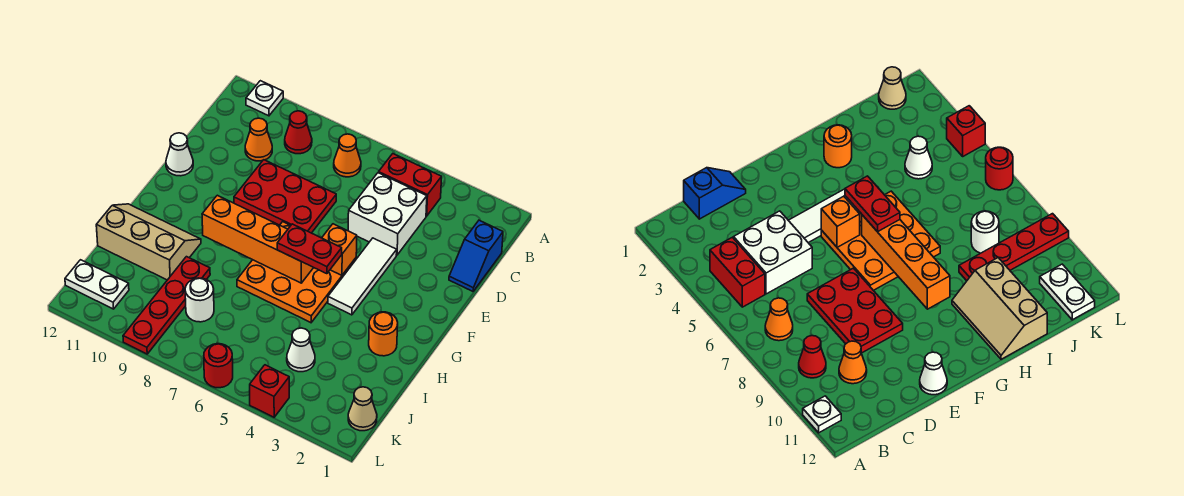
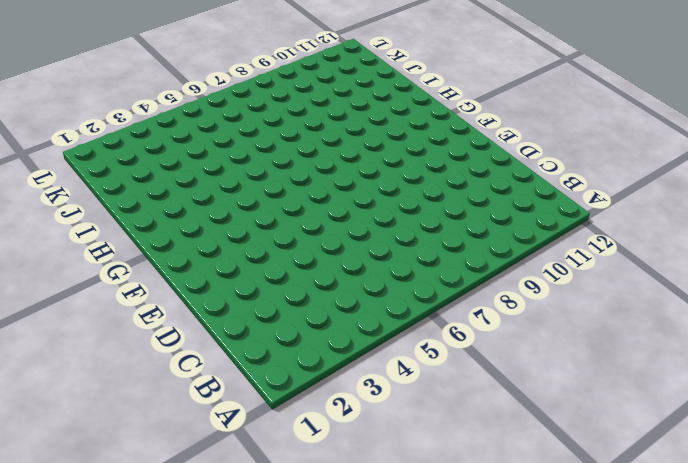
none -> white plate A11 level 1
none -> red brick B4:B5 level 1
none -> orange cone B7 level 1

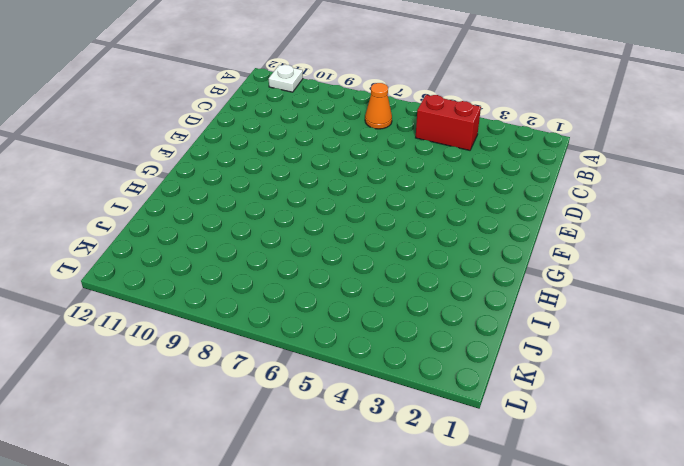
none -> red cone B9 level 1
none -> blue slope C1:D1 level 1 top C
none -> white brick C4:D5 level 1

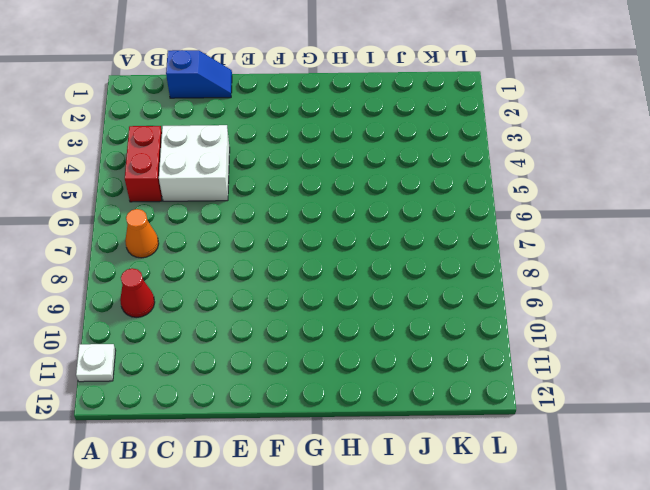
none -> orange cone C10 level 1
none -> red plate D7:E9 level 1
none -> white tile E4:G4 level 1

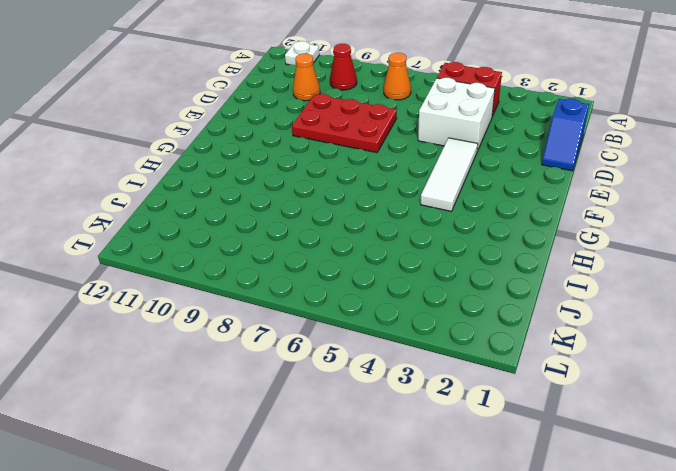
none -> white cone E12 level 1
none -> orange plate F5:H7 level 1
none -> orange round brick H2 level 1

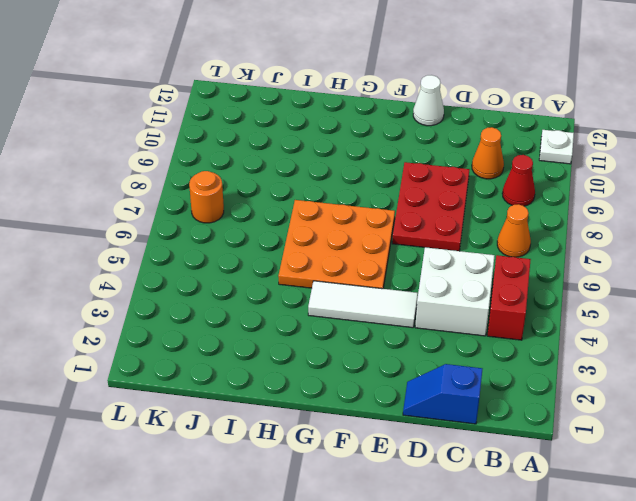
orange round brick K7 level 1 -> orange round brick H2 level 1
none -> tan slope H10:I12 level 1 top I
none -> red plate I9:L9 level 1
none -> white cone J4 level 1

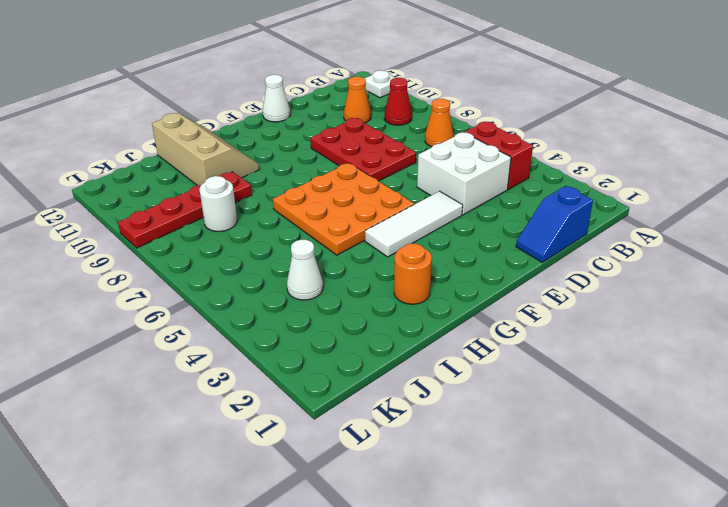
none -> tan cone K1 level 1
none -> white plate K11:K12 level 1
none -> red brick L4 level 1

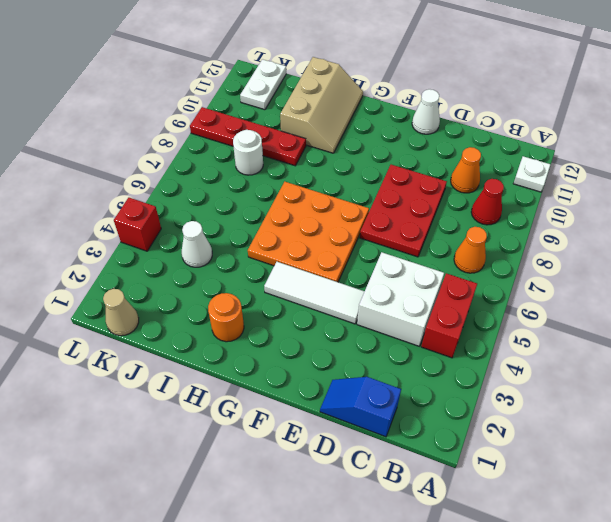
none -> red round brick L6 level 1
none -> orange brick F5 level 2
none -> orange brick G6:G9 level 2

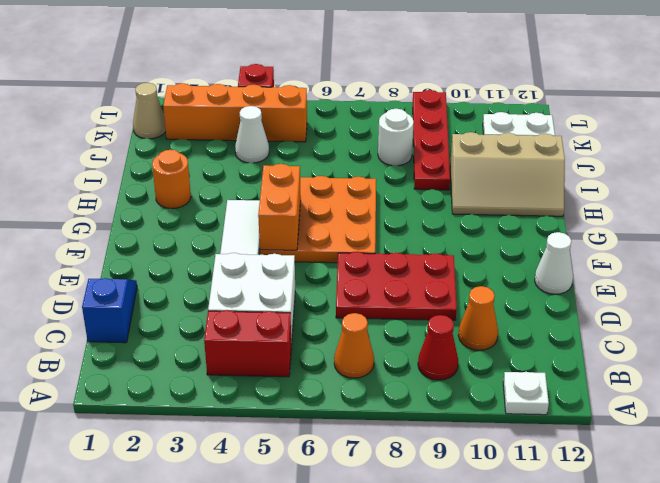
orange brick F5:G5 level 2 -> orange brick F5 level 2
orange brick K2:K5 level 1 -> orange brick G6:G9 level 2
none -> red round brick L6 level 1
none -> red plate G5:G6 level 3

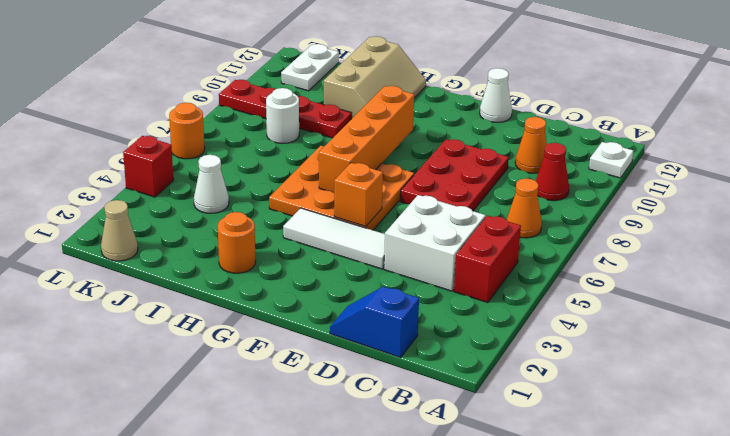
orange round brick L6 level 1 -> red round brick L6 level 1
none -> red plate G5:G6 level 3

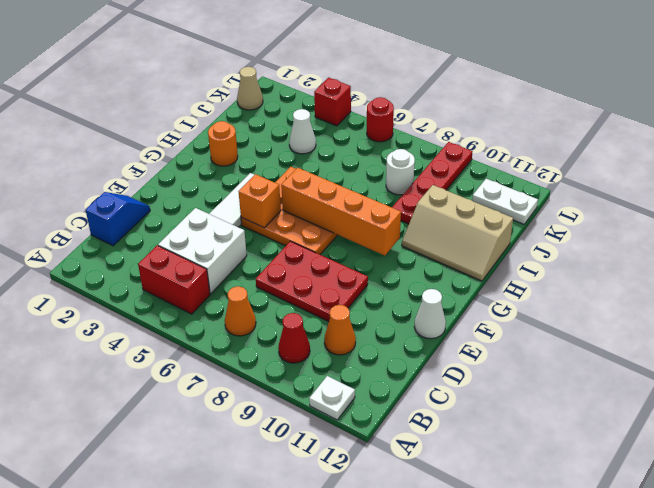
none -> red plate G5:G6 level 3

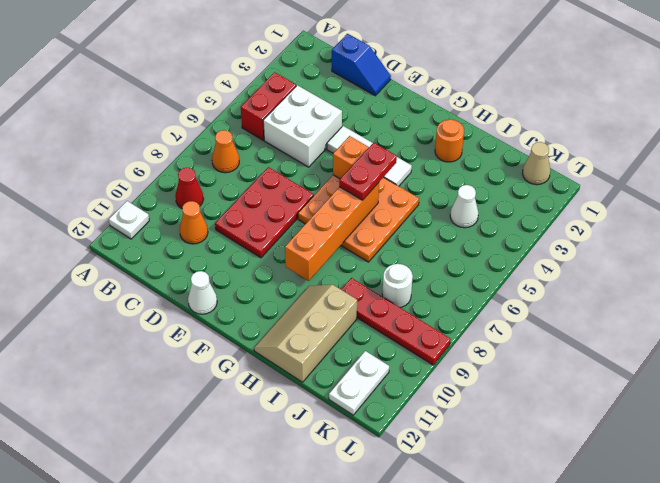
none -> red brick L4 level 1
none -> red round brick L6 level 1

